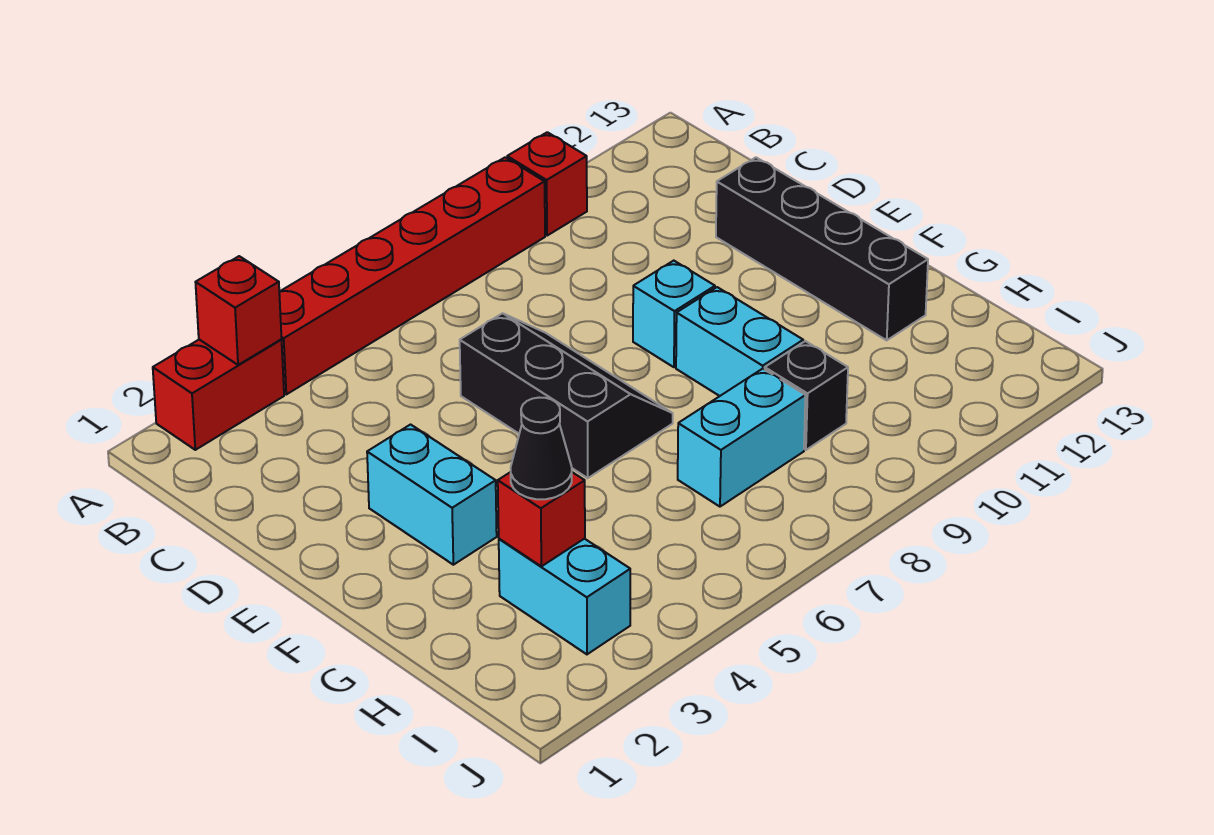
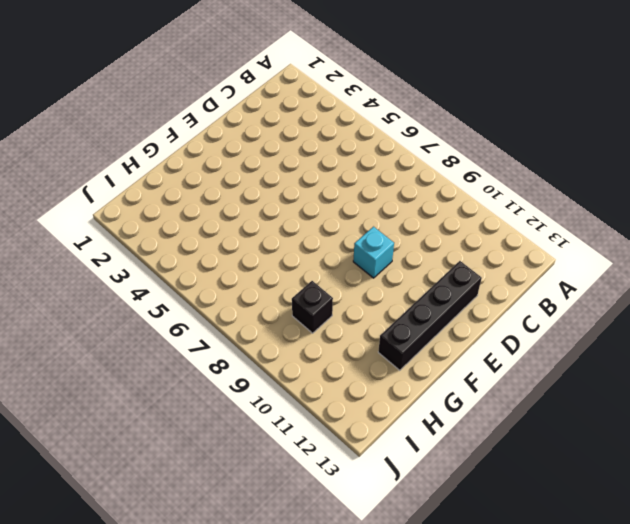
none -> red brick A2:A3 level 1
none -> red brick A4:A9 level 1
none -> red brick A10 level 1

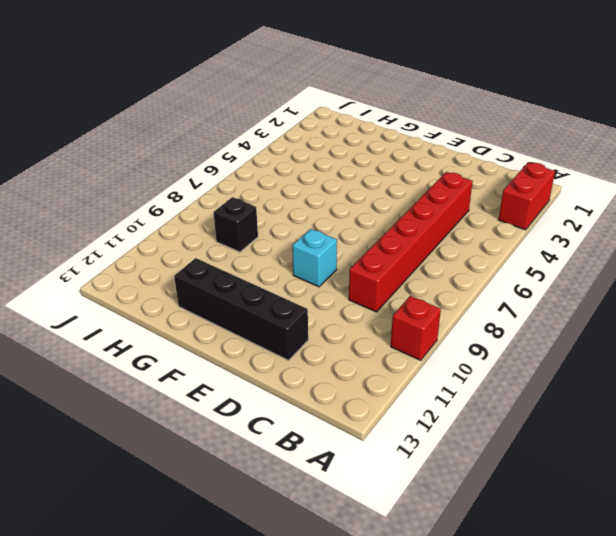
red brick C4:C9 level 1 -> red brick A4:A9 level 1
none -> black slope D6:F7 level 1 top 6
none -> cyan brick E3:F3 level 1
none -> cyan brick F9:G9 level 1

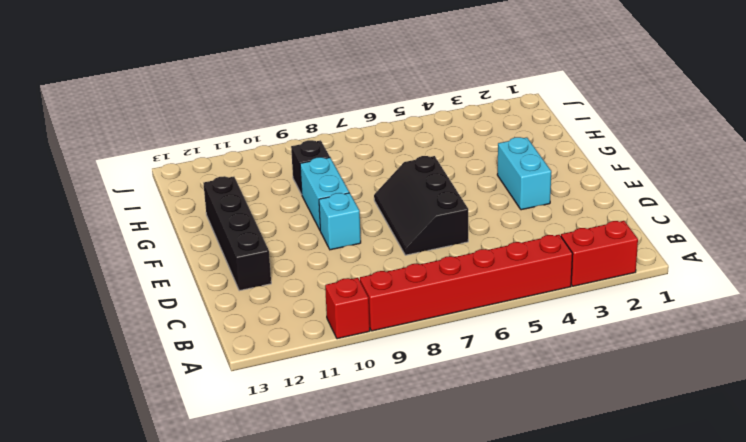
none -> cyan brick H3:I3 level 1
none -> cyan brick H7:H8 level 1
none -> red brick A3 level 2

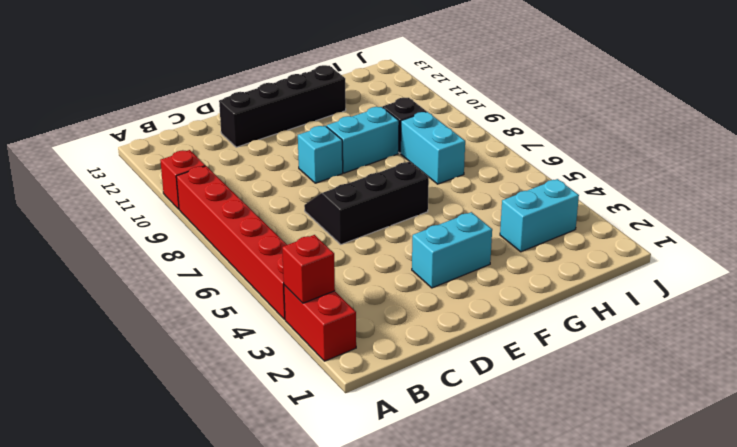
none -> red brick H3 level 2
none -> black cone H3 level 3

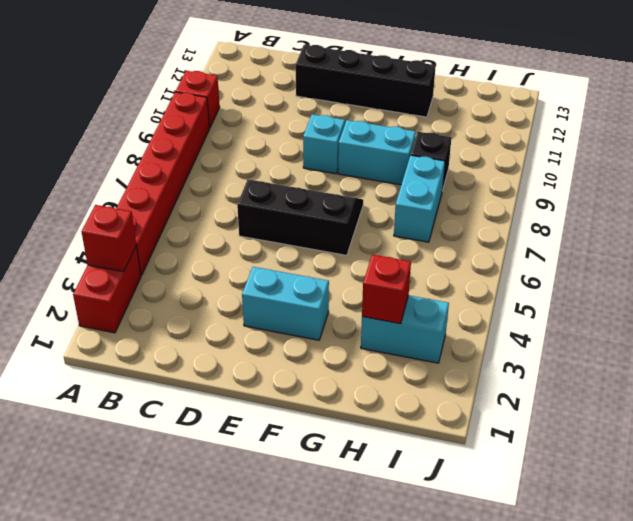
none -> black cone H3 level 3

